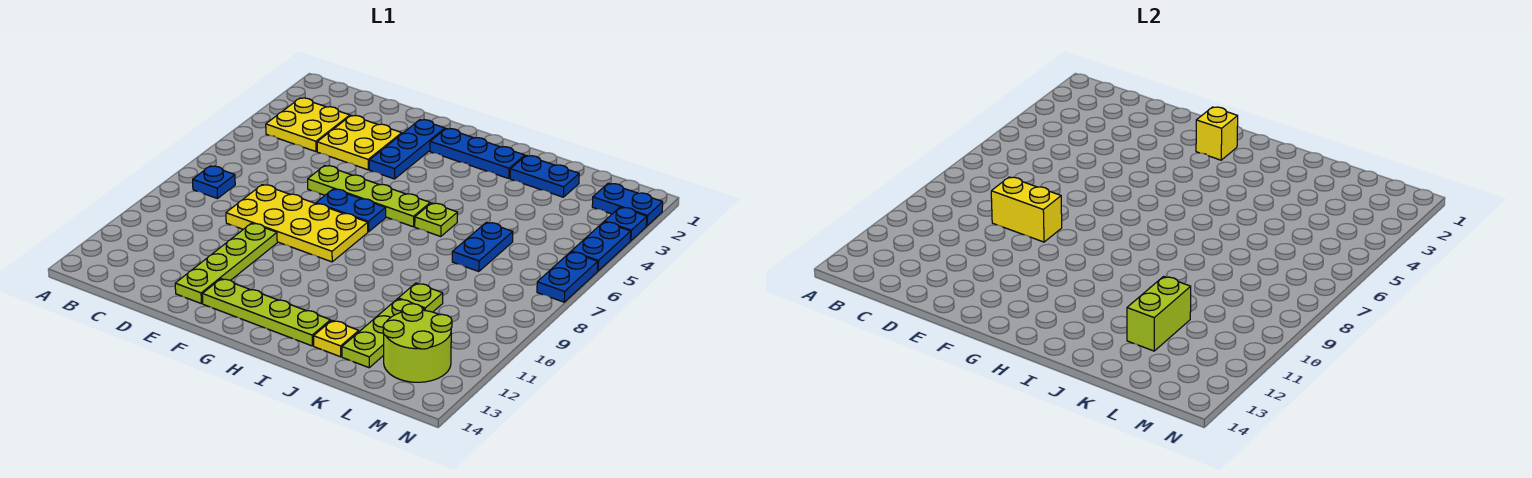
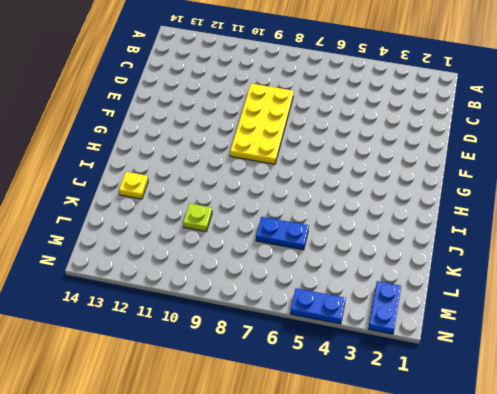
none -> yellow plate B3:C4 level 1
none -> blue plate B8 level 1
none -> yellow plate D3:E4 level 1

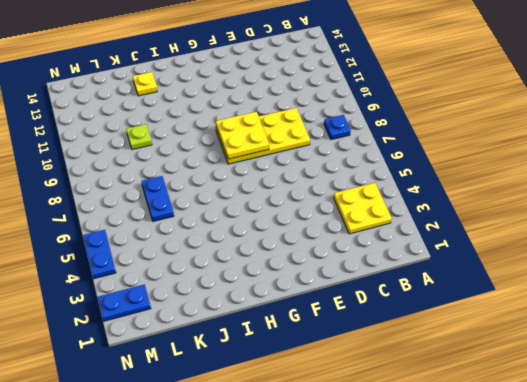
yellow plate F8:G9 level 2 -> yellow plate D3:E4 level 1
none -> lime plate E6:H6 level 1
none -> lime plate E10:E13 level 1
none -> blue plate F2:F4 level 1

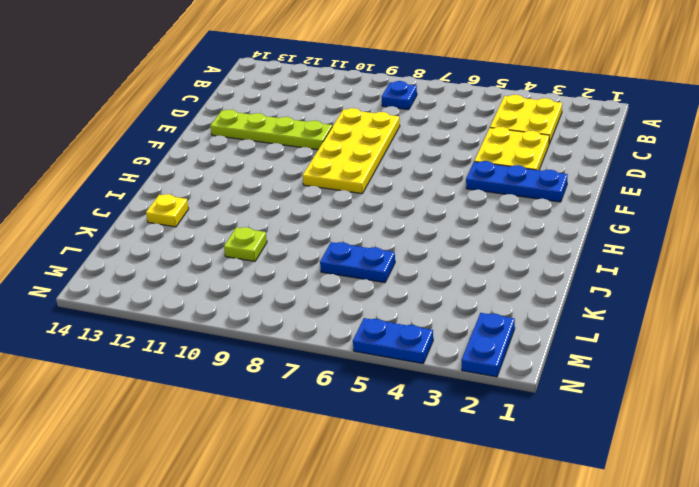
none -> lime plate E6:H6 level 1
none -> blue plate F7:G7 level 1
none -> lime plate F13:I13 level 1

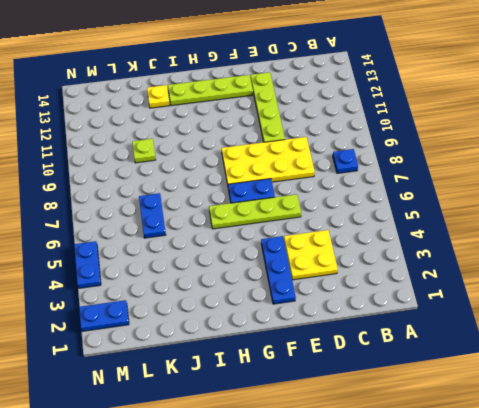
none -> yellow plate B3:C4 level 1
none -> blue plate G2:I2 level 1
none -> lime plate I6 level 1

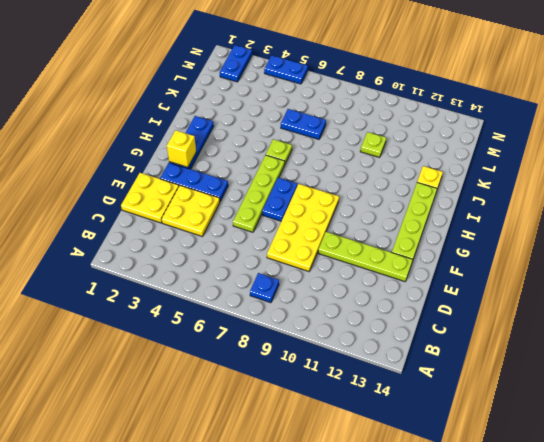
yellow plate D1:E2 level 1 -> yellow plate B3:C4 level 1
none -> blue plate J2:K2 level 1
none -> lime plate K11:K13 level 1
none -> lime round brick L12:M13 level 1

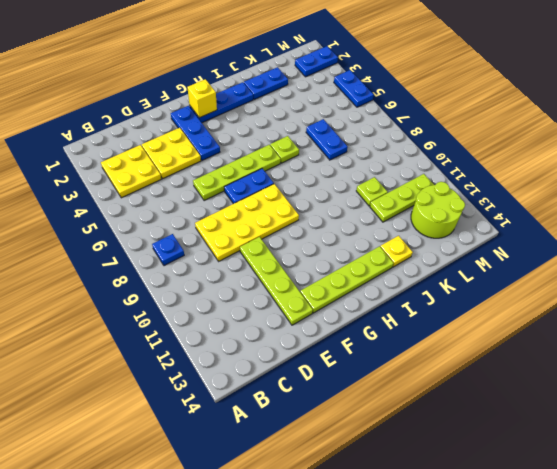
lime plate K11:M11 level 1 -> lime plate K11:K13 level 1
none -> blue plate N3 level 1
none -> blue plate N6:N7 level 1
none -> yellow brick D9:E9 level 2

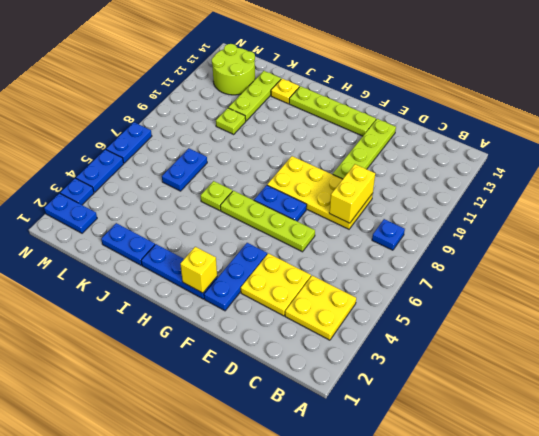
yellow brick D8:D9 level 2 -> yellow brick D9:E9 level 2
none -> lime brick K11:K12 level 2

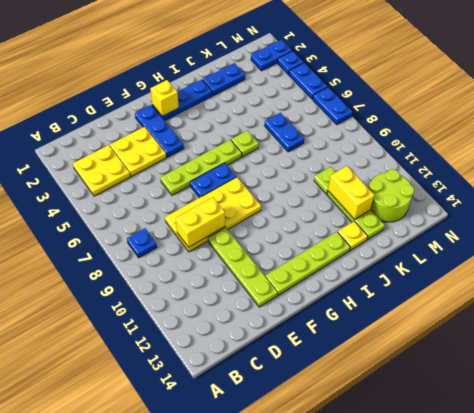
yellow brick K11:K12 level 2 -> lime brick K11:K12 level 2

